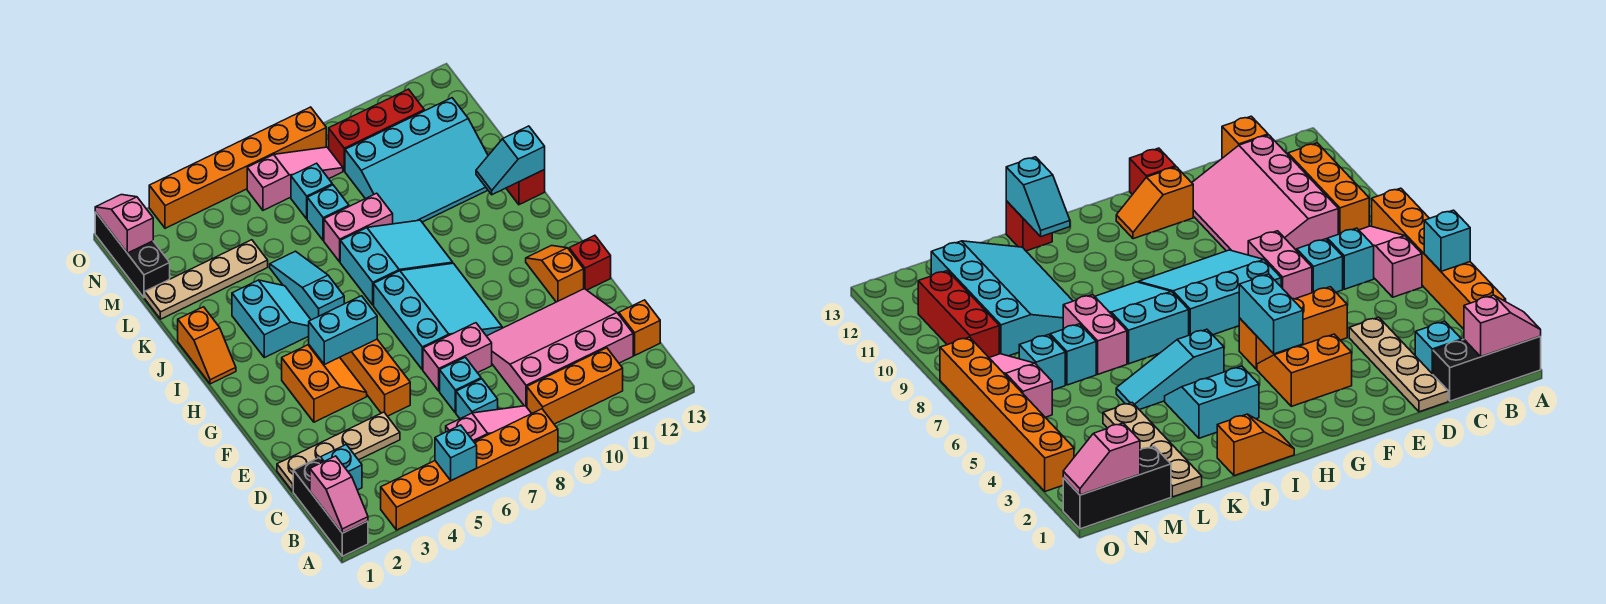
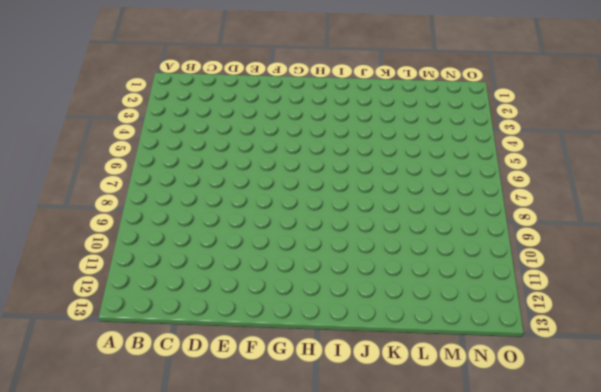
none -> black brick A1:C1 level 1
none -> orange brick A3:A8 level 1
none -> pink slope B6:B8 level 1 top 6
none -> orange brick B9:B11 level 1

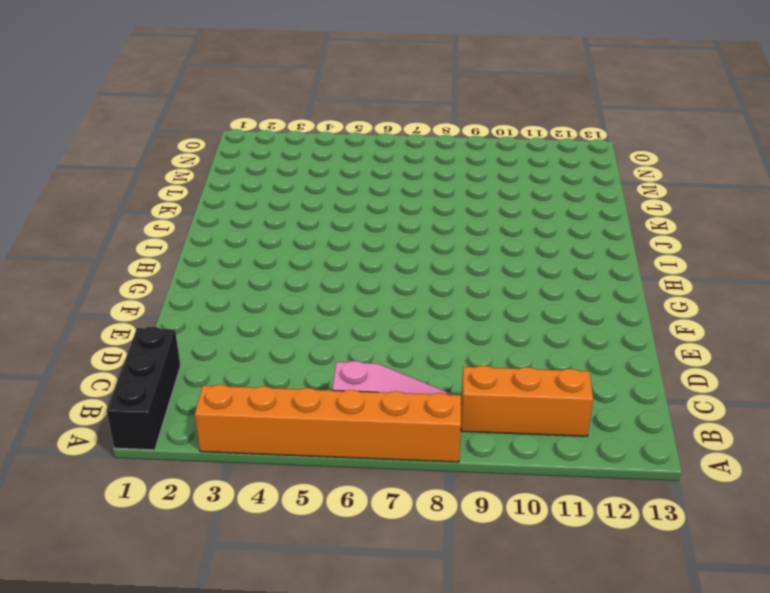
none -> cyan brick C2 level 1
none -> cyan brick C7 level 1
none -> pink slope C9:E12 level 1 top C
none -> orange brick C13 level 1

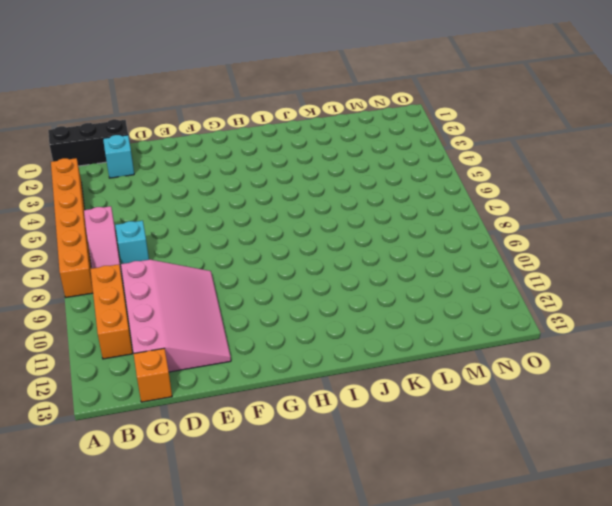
none -> tan plate D1:D4 level 1
none -> cyan brick D7 level 1
none -> orange brick E5:G5 level 1
none -> pink brick E7:E8 level 1

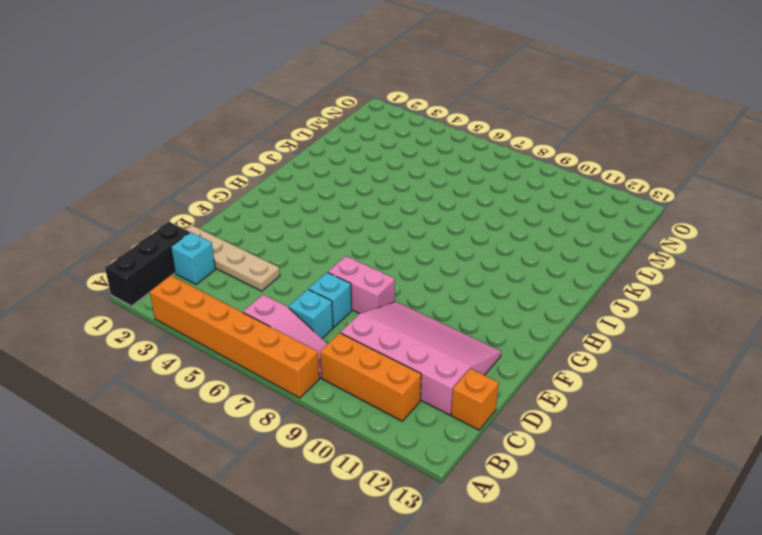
none -> orange brick E5:G5 level 1
none -> orange slope F3:G4 level 1 top 3
none -> cyan slope F7:H9 level 1 top 7
none -> orange slope F12:G12 level 1 top F

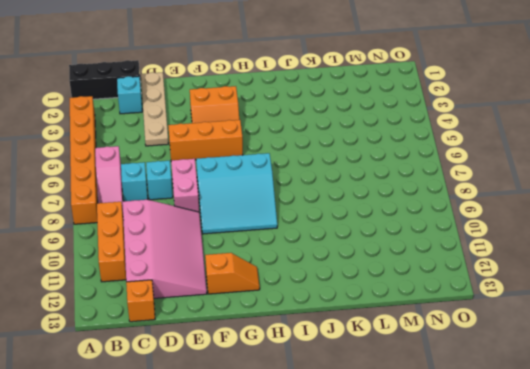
none -> red brick F13 level 1
none -> orange slope I1:J1 level 1 top J
none -> cyan slope I3:J4 level 1 top 3
none -> cyan slope I5:K5 level 1 top I

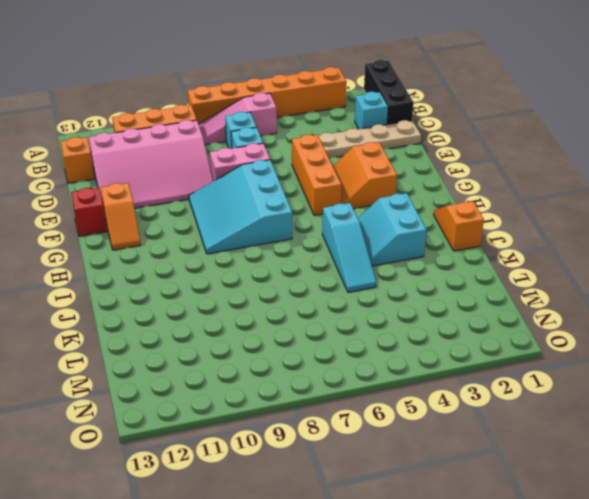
none -> cyan slope I7:J9 level 1 top 7
none -> red brick J13 level 1
none -> pink brick K7:K8 level 1
none -> cyan slope K9:M12 level 1 top M

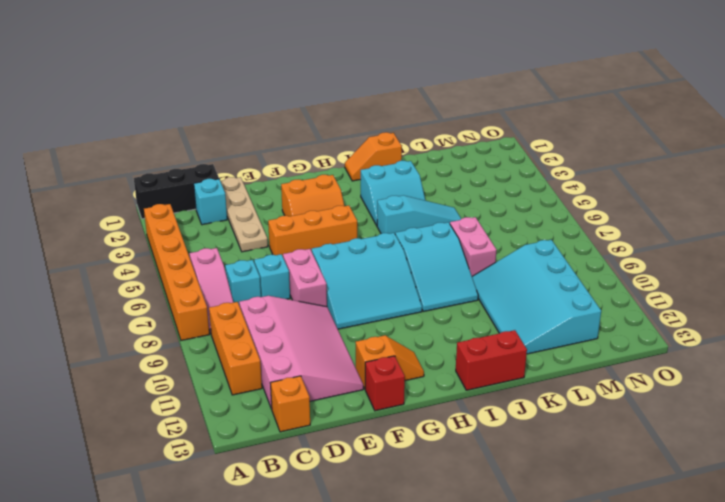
red brick I13:J13 level 1 -> red brick J13 level 1
none -> tan plate L1:L4 level 1
none -> cyan brick L7 level 1
none -> black brick M1:O1 level 1
none -> cyan brick M7 level 1

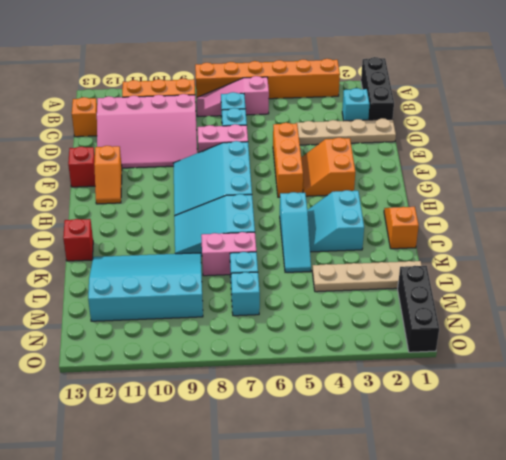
none -> pink slope N6:N8 level 1 top 6
none -> red brick N9:N11 level 1
none -> orange brick O3:O8 level 1
none -> pink slope A1:B1 level 2 top B

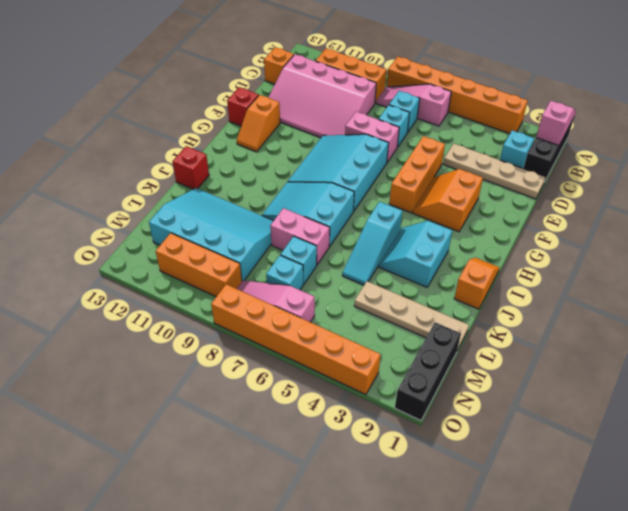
orange brick N9:N11 level 1 -> red brick N9:N11 level 1
none -> cyan brick A5 level 2
none -> cyan brick G4:G5 level 2
none -> cyan slope J12:J13 level 2 top 13
none -> pink slope N1:O1 level 2 top N

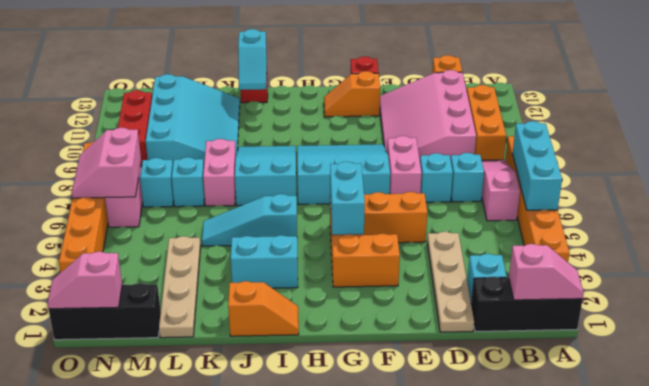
cyan brick A5:A7 level 2 -> cyan brick A5 level 2
pink slope N6:O7 level 2 top N -> none

